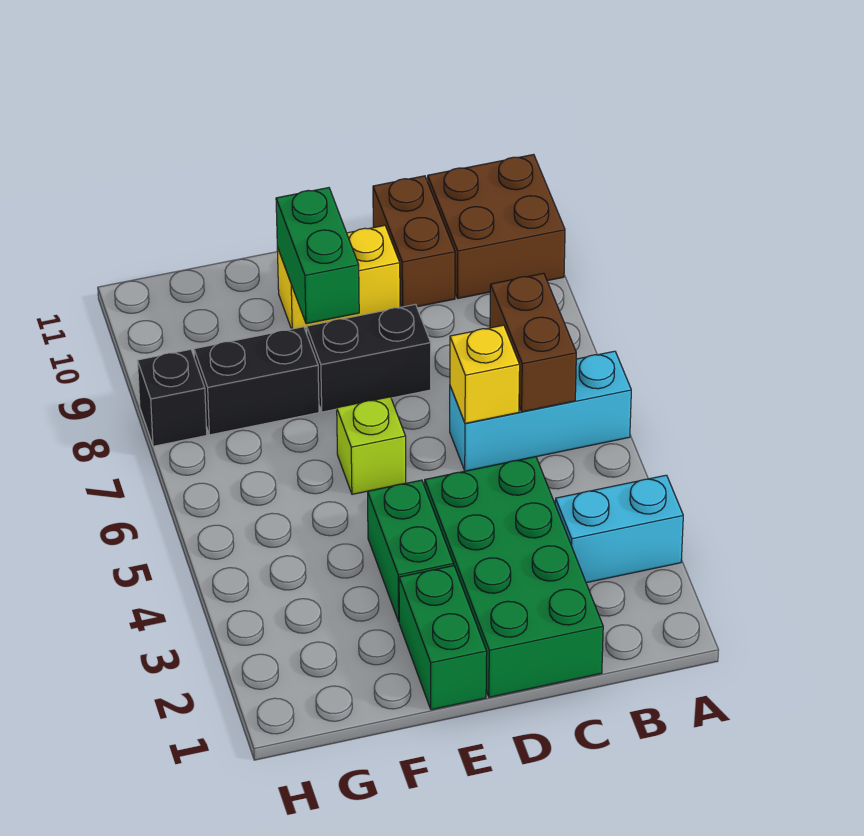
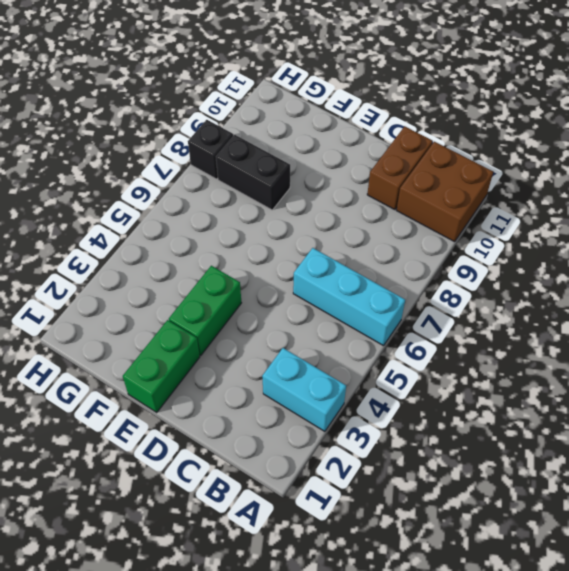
none -> green brick C1:D4 level 1
none -> black brick D8:E8 level 1
none -> yellow brick D10:E10 level 1

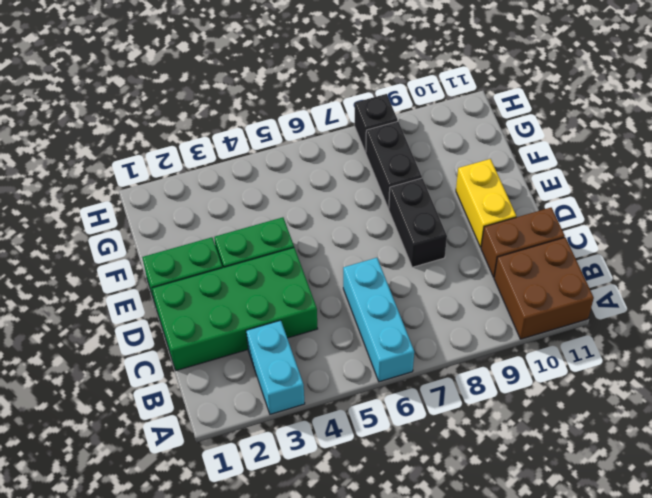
none -> lime brick E6 level 1
none -> brown brick B6:B7 level 2
none -> yellow brick C6 level 2

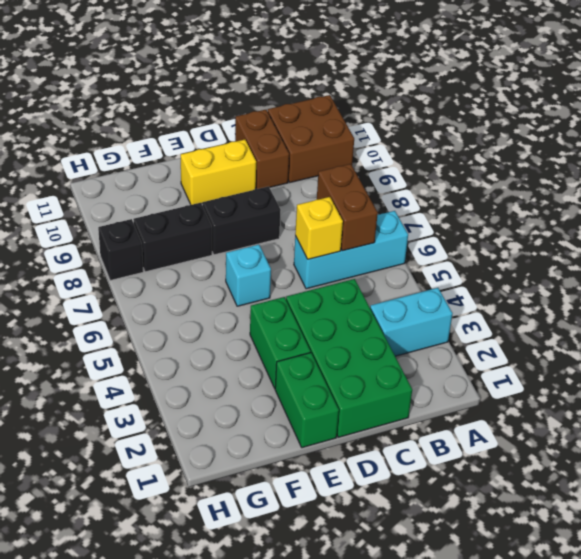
cyan brick E6 level 1 -> lime brick E6 level 1
none -> green brick E9:E10 level 2

